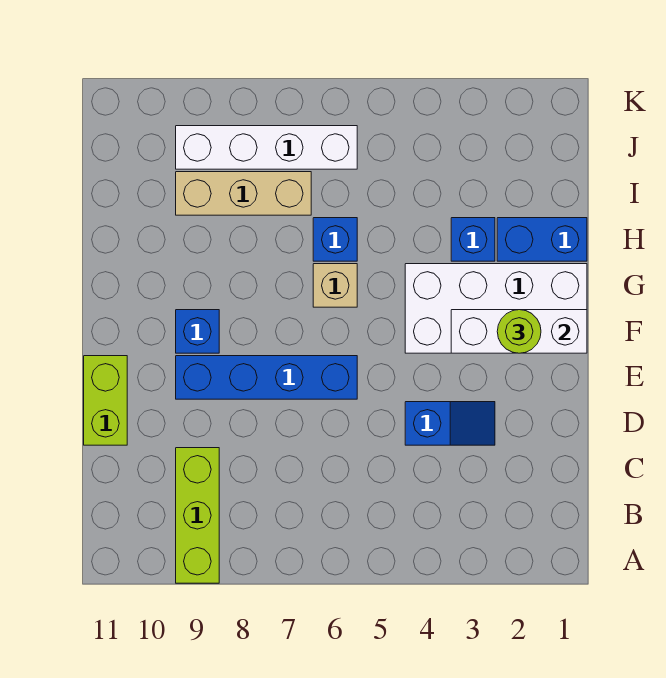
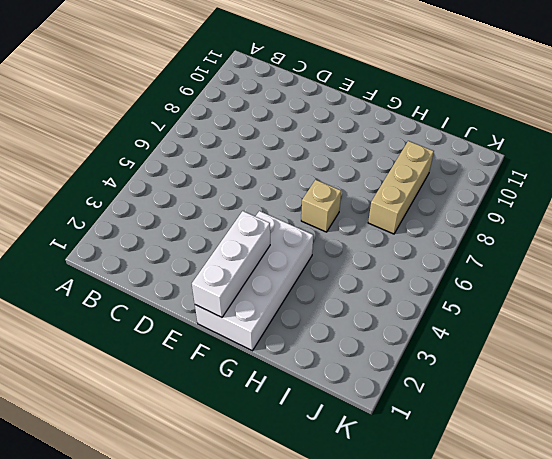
none -> lime brick A9:C9 level 1
none -> blue slope D3:D4 level 1 top 4
none -> lime brick D11:E11 level 1

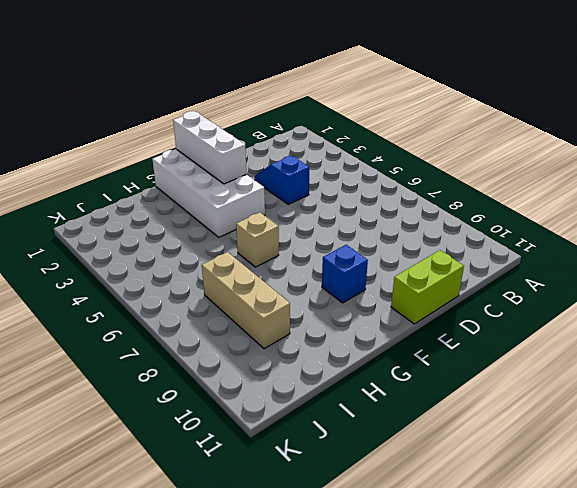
none -> lime brick A9:C9 level 1
none -> blue brick E6:E9 level 1
none -> blue brick H1:H2 level 1

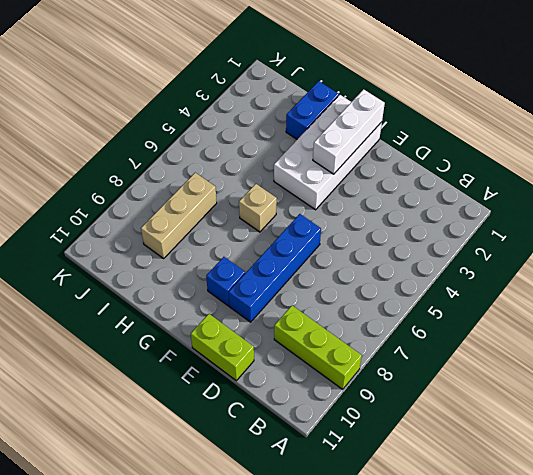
none -> blue slope D3:D4 level 1 top 4
none -> blue brick H3 level 1
none -> blue brick H6 level 1

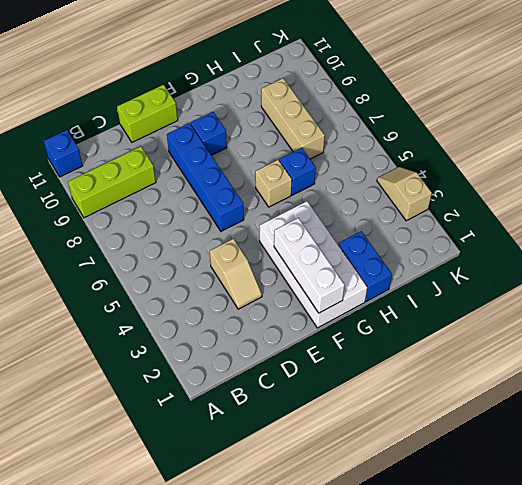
blue brick A11 level 1 -> blue brick H3 level 1
tan slope D3:D4 level 1 top 4 -> blue slope D3:D4 level 1 top 4
tan slope K3:K4 level 1 top 3 -> none
none -> white brick J6:J9 level 1
none -> lime round brick F2 level 3

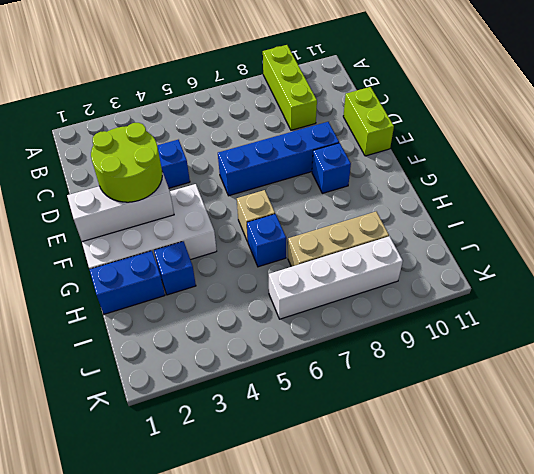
lime round brick E2:F3 level 3 -> lime round brick F2 level 3

